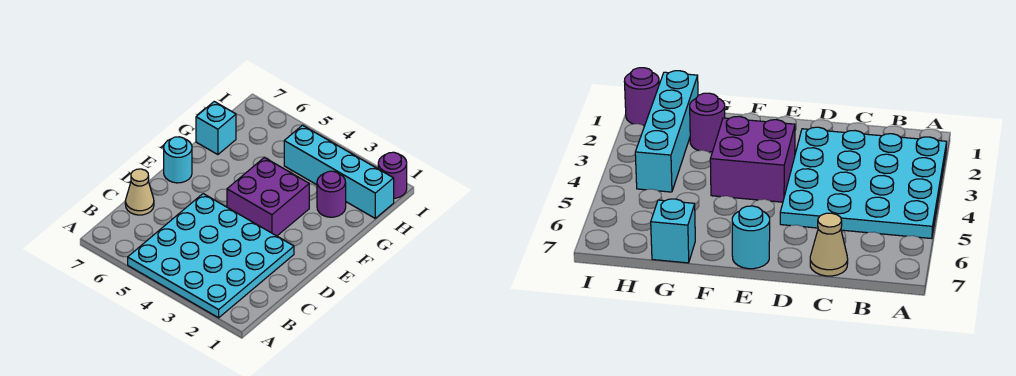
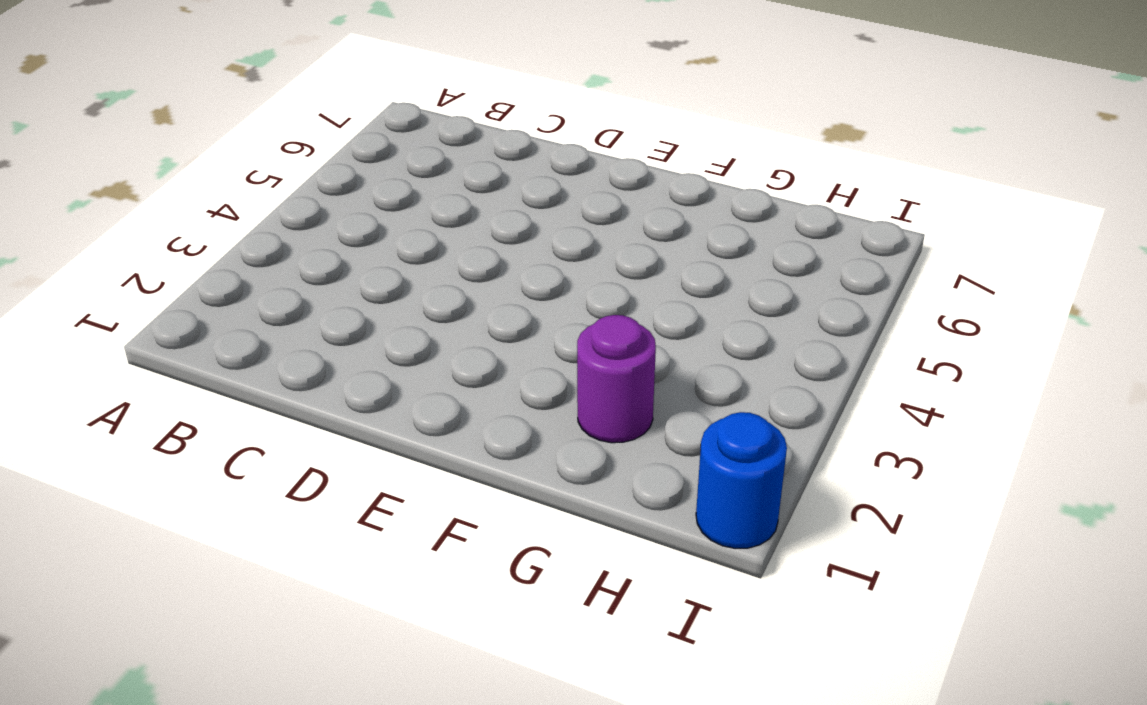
blue round brick I1 level 1 -> purple round brick I1 level 1
none -> cyan plate A2:D5 level 1
none -> tan cone C7 level 1

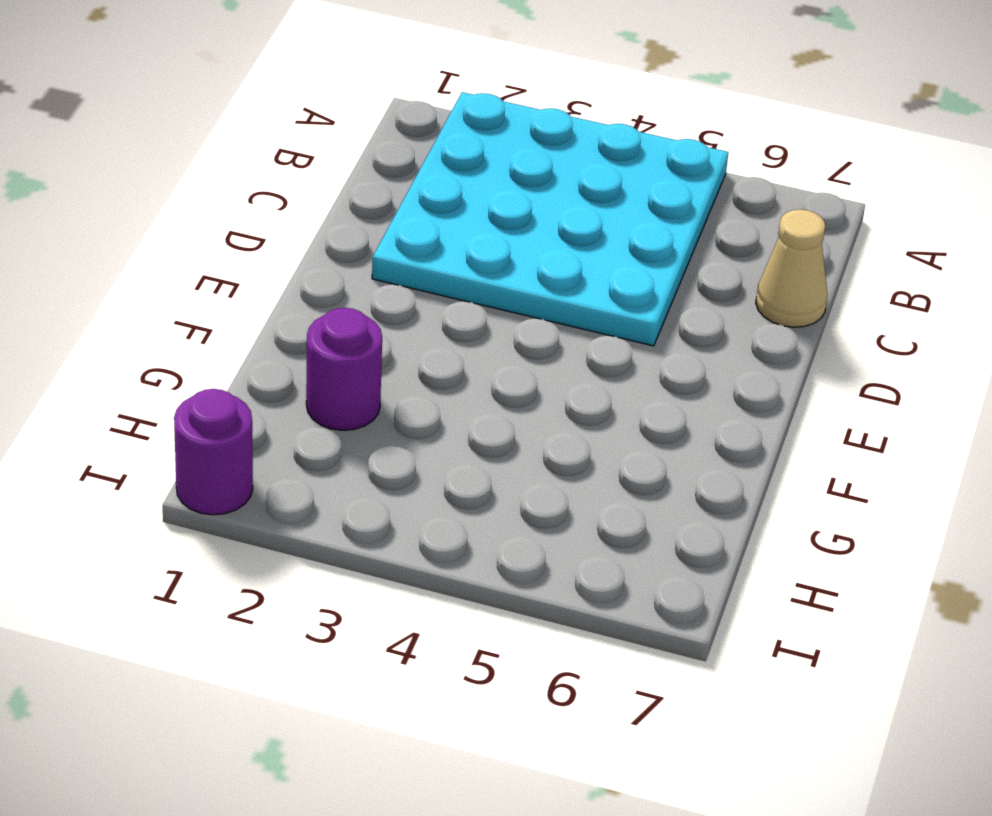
none -> purple brick E3:F4 level 1
none -> cyan round brick E7 level 1

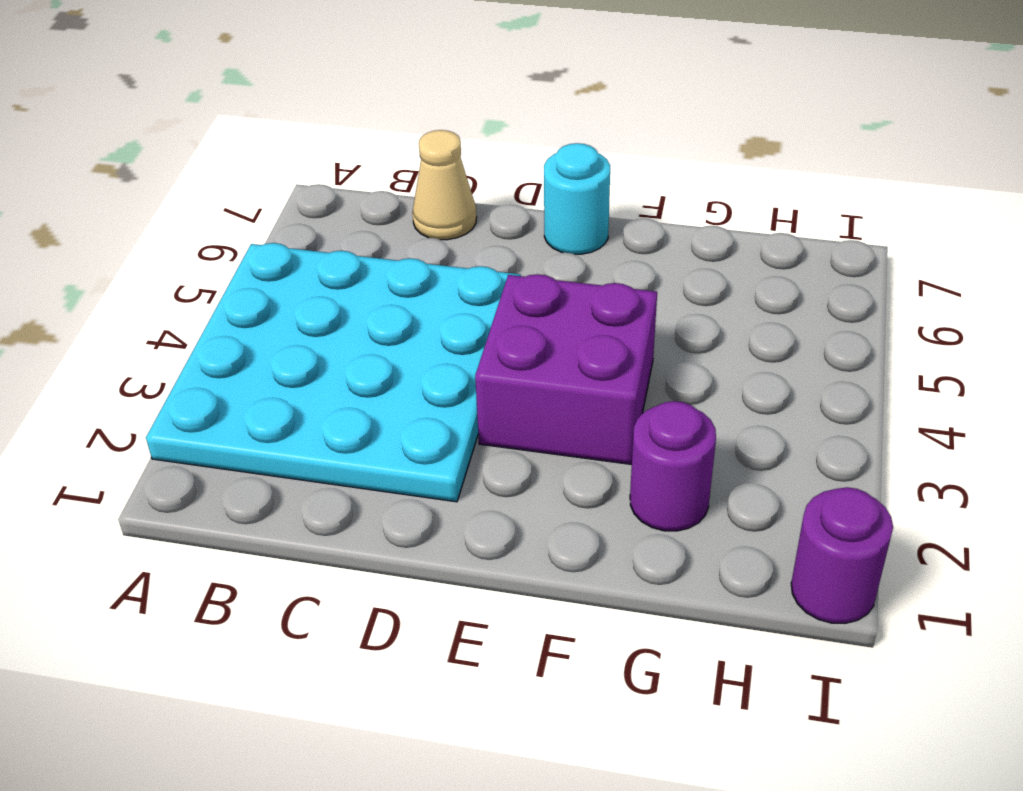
none -> cyan brick G7 level 1
none -> cyan brick H1:H4 level 1

